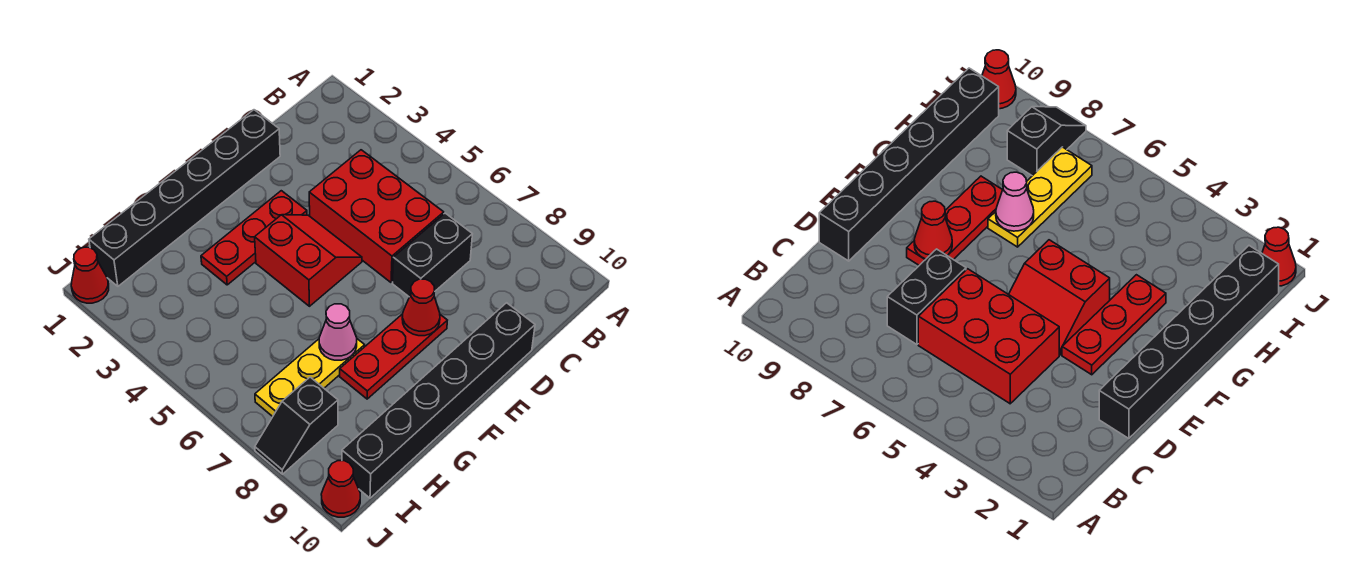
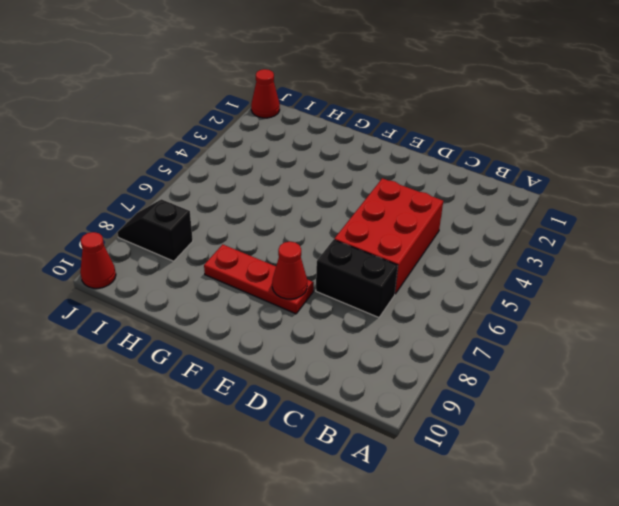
none -> black brick D1:I1 level 1
none -> black brick D10:I10 level 1
none -> red plate E3:G3 level 1

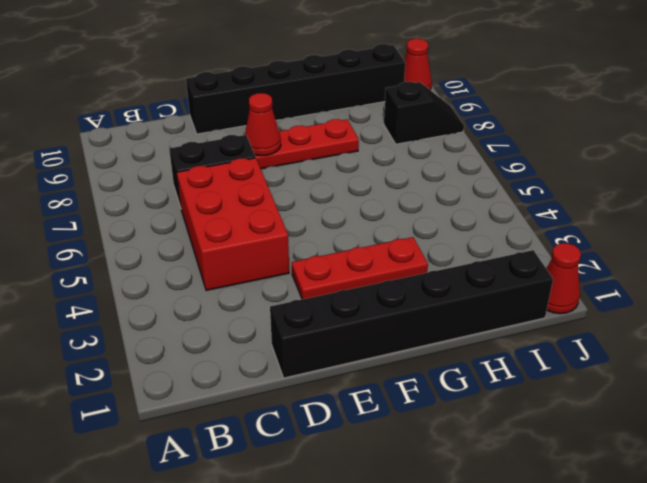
none -> red slope E4:F5 level 1 top F
none -> yellow plate G7:I7 level 1
none -> pink cone G7 level 2

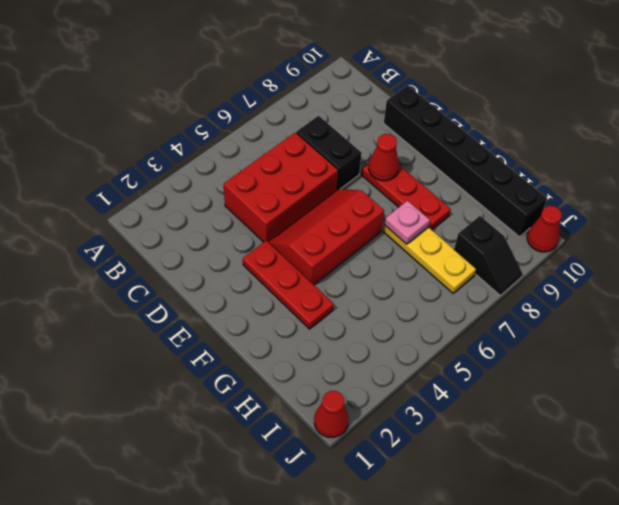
red slope E4:F6 level 1 top F -> red slope E4:F5 level 1 top F
pink plate G7 level 2 -> pink cone G7 level 2
none -> black brick D1:I1 level 1

